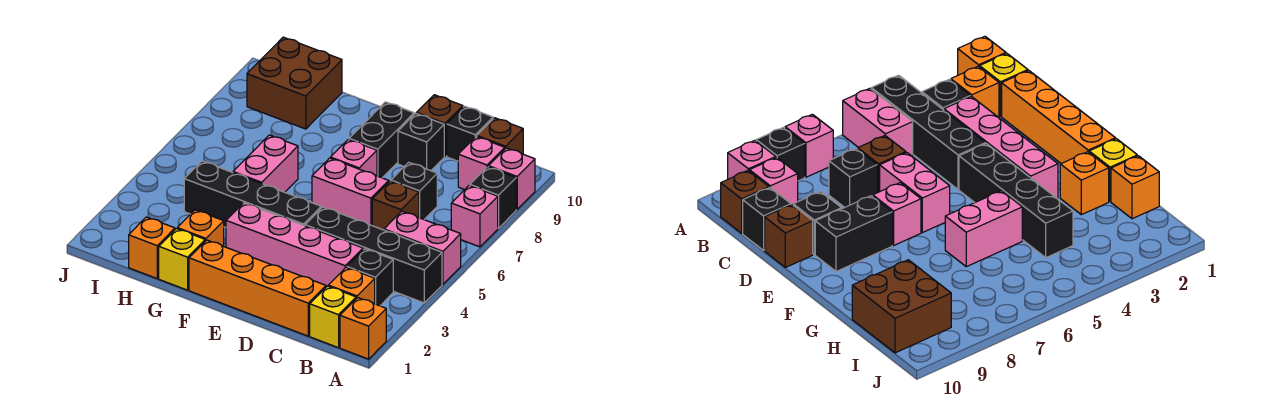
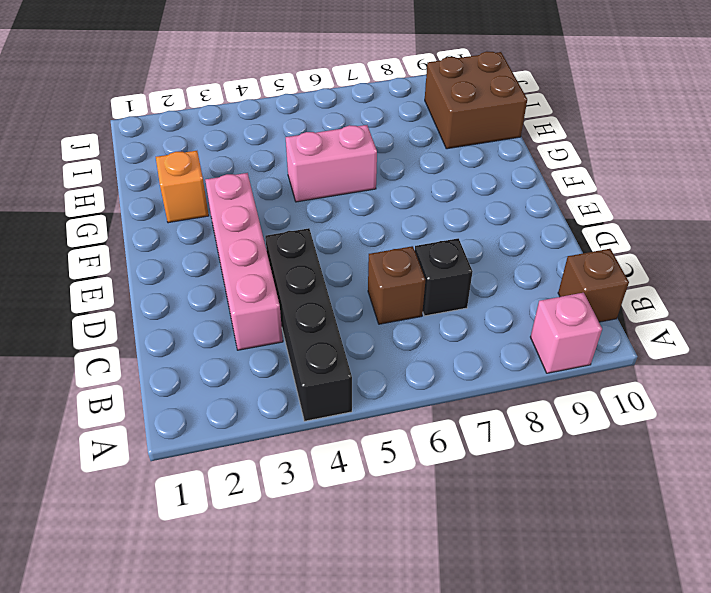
none -> orange brick A1 level 1
none -> pink brick A5:B5 level 1
none -> pink brick A7 level 1

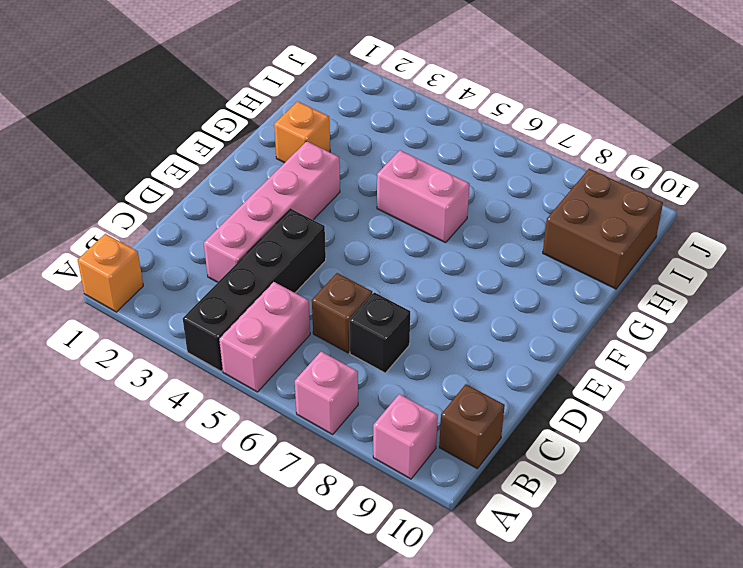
none -> black brick A8 level 1
none -> yellow brick B1 level 1
none -> orange brick B2 level 1

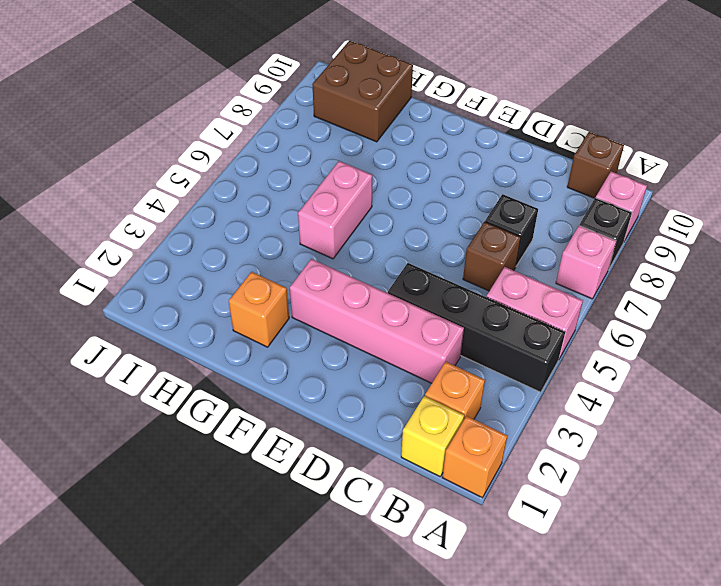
none -> black brick B3 level 1
none -> pink brick B9 level 1
none -> orange brick C1:F1 level 1

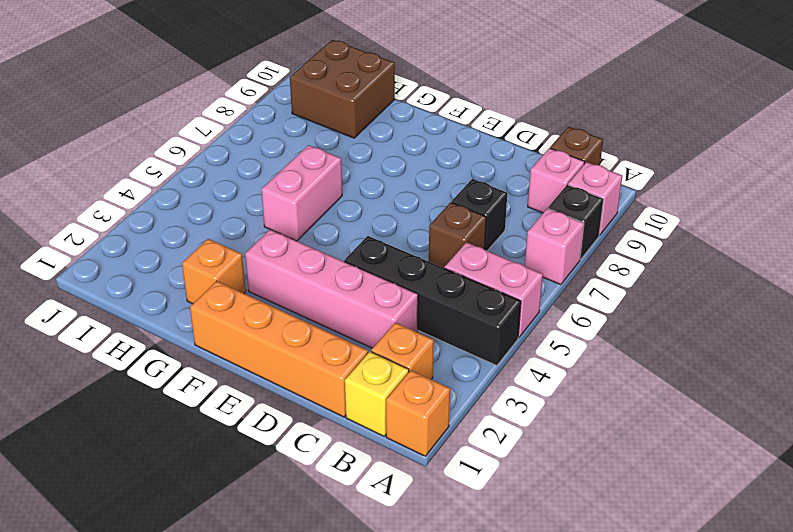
none -> black brick B3 level 1
none -> black brick C10 level 1
none -> pink brick D6:E6 level 1

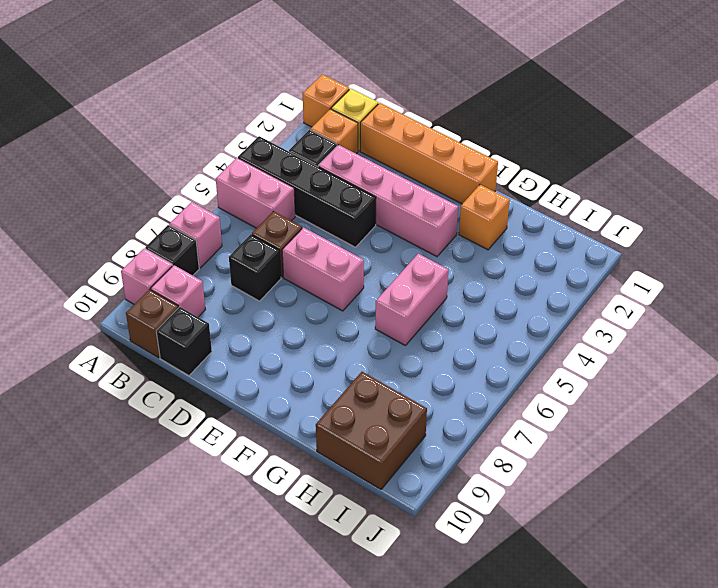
none -> black brick D9 level 1
none -> brown brick D10 level 1
none -> black brick E4:H4 level 1

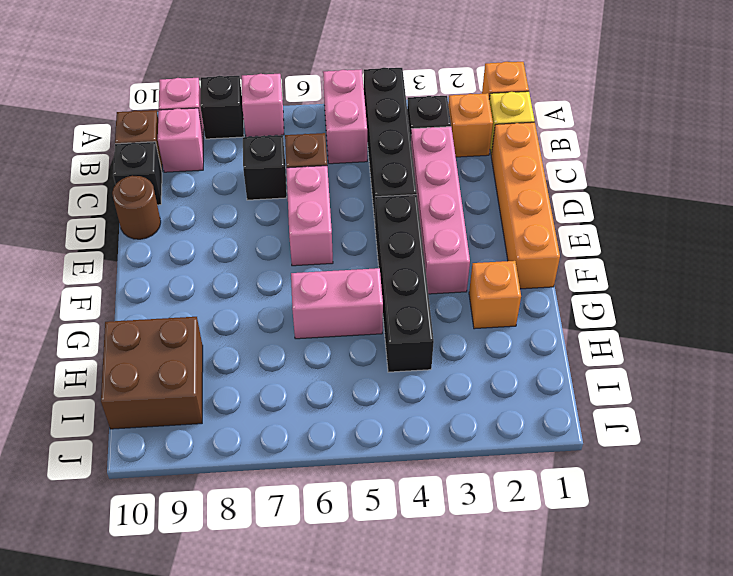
brown round brick D10 level 1 -> brown brick D10 level 1
none -> black brick D9 level 1
none -> pink brick E7 level 1
none -> black brick E8:E9 level 1

